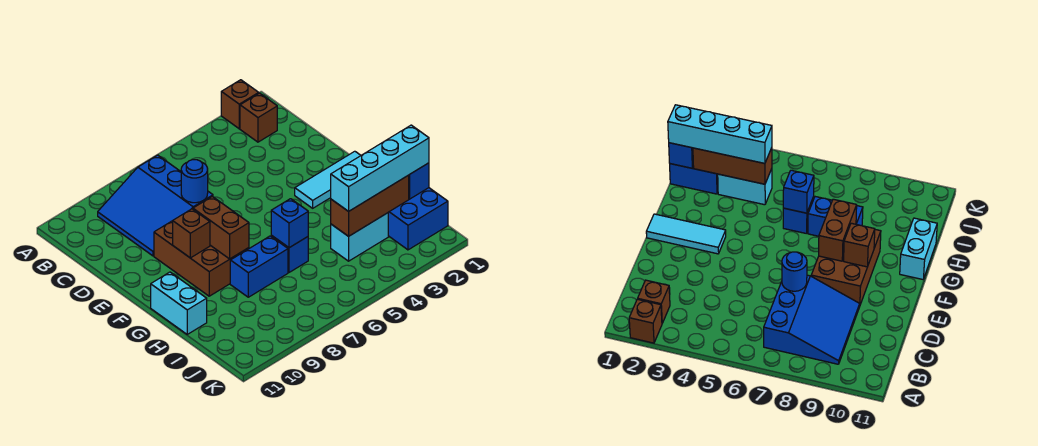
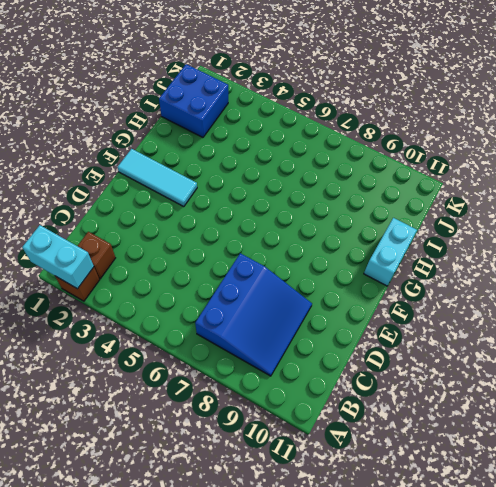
cyan brick A1:A2 level 2 -> cyan brick I3:I4 level 1
none -> brown brick E8:G9 level 1
none -> blue brick H6 level 1
none -> blue brick H7:H8 level 1

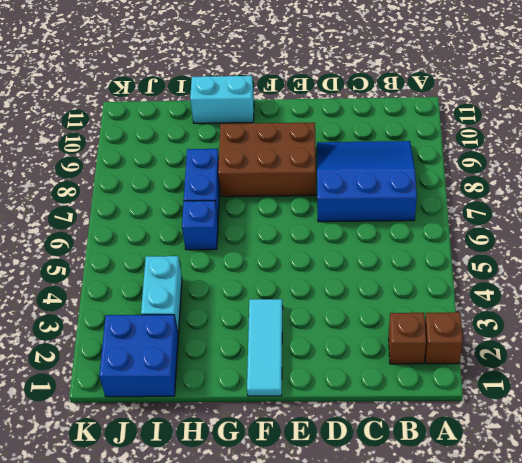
none -> blue round brick D7 level 2
none -> brown brick F8:G8 level 2
none -> brown brick F9 level 2

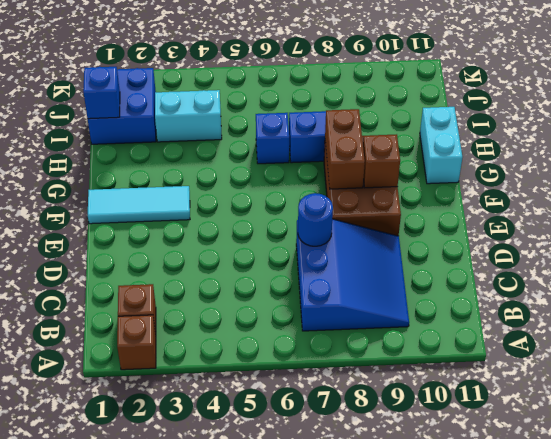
none -> blue brick H6 level 2
none -> brown brick I2:I4 level 2
none -> cyan brick I1:I4 level 3

